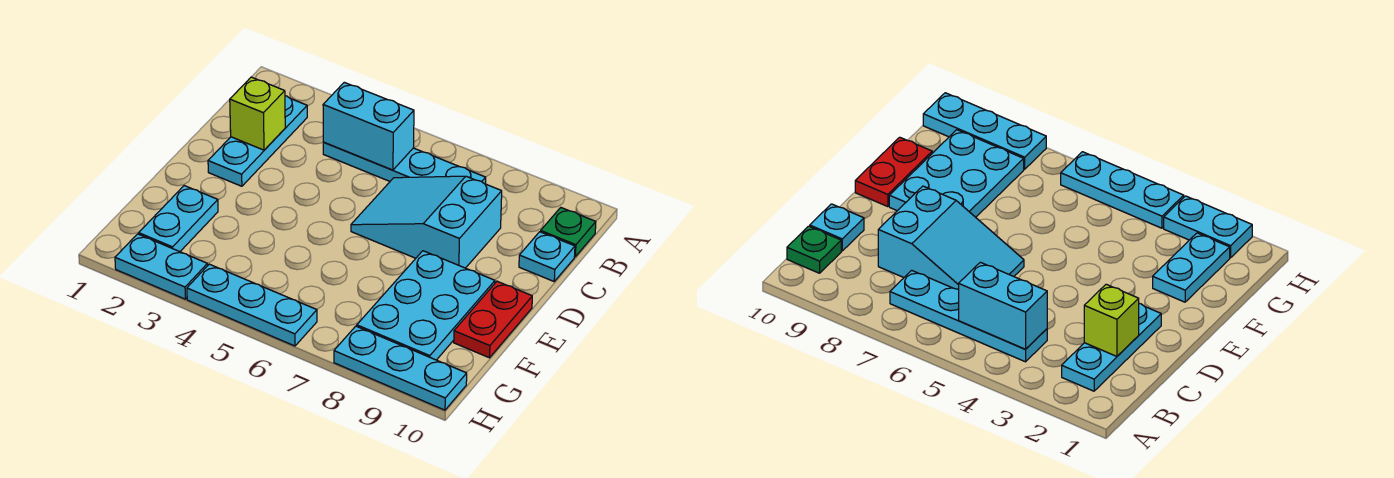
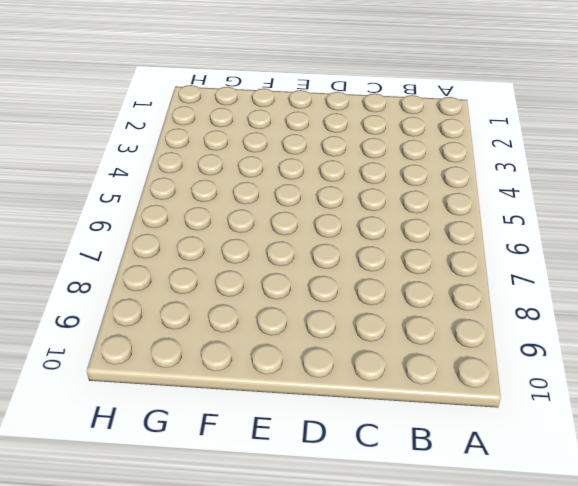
none -> cyan plate B2:D2 level 1
none -> cyan plate B4:B7 level 1
none -> green plate B10 level 1

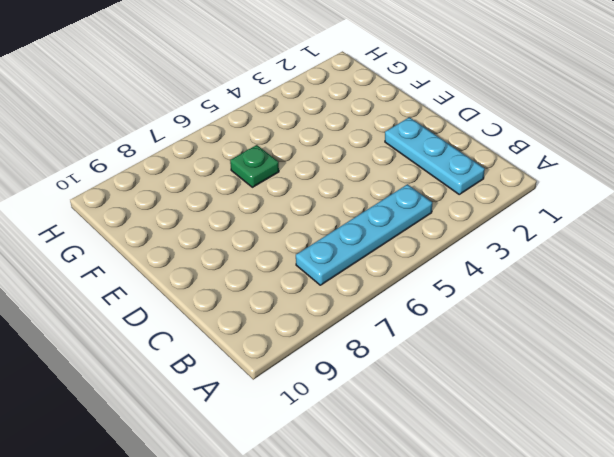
green plate F6 level 1 -> green plate B10 level 1
none -> cyan slope C6:D8 level 1 top 8
none -> cyan plate C10 level 1
none -> cyan plate E8:G9 level 1

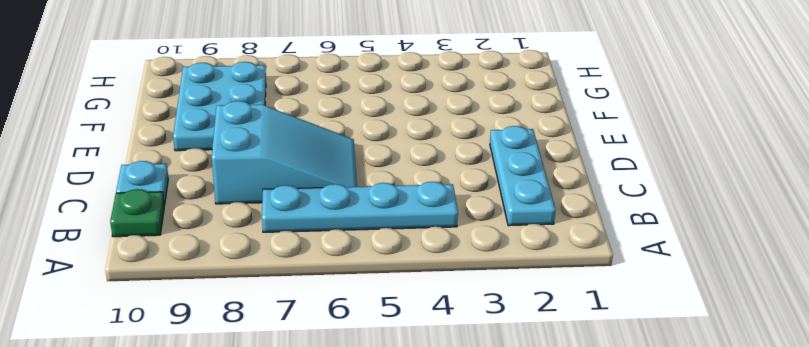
none -> red plate E10:F10 level 1
none -> cyan plate F2:G2 level 1
none -> cyan plate H2:H3 level 1

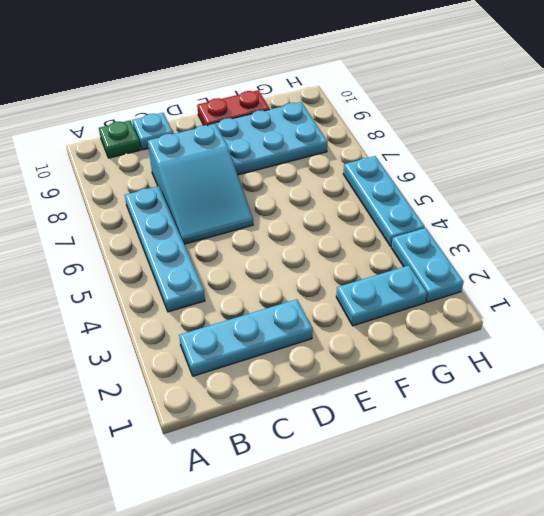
none -> cyan plate H8:H10 level 1
none -> cyan brick B4:B5 level 2
none -> lime brick C2 level 2

